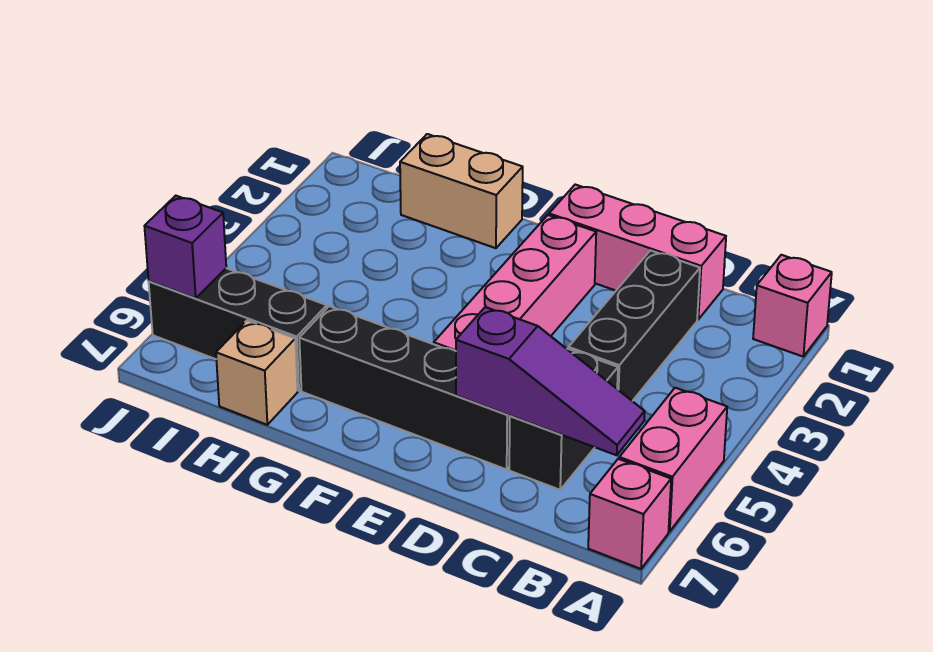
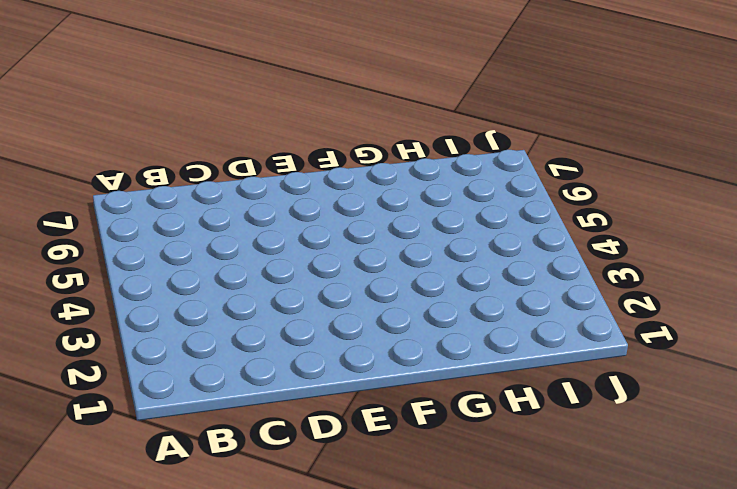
none -> pink brick A1 level 1
none -> pink brick A5:A6 level 1
none -> pink brick A7 level 1

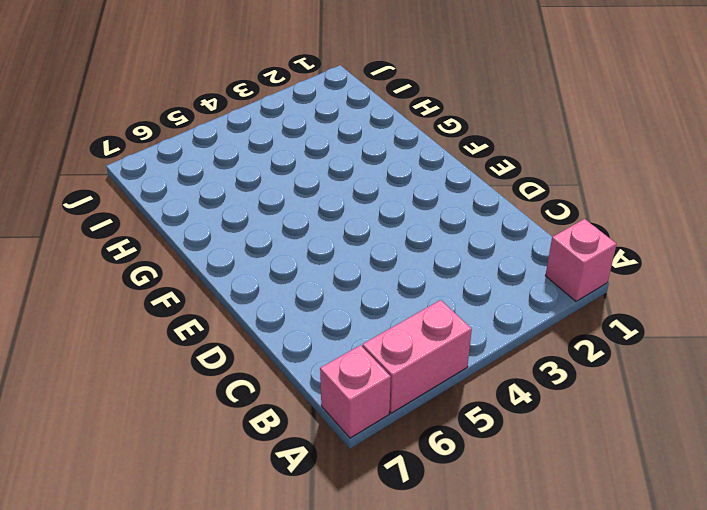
none -> pink brick C1:E1 level 1
none -> black brick C2:C4 level 1
none -> black brick C5:C6 level 1

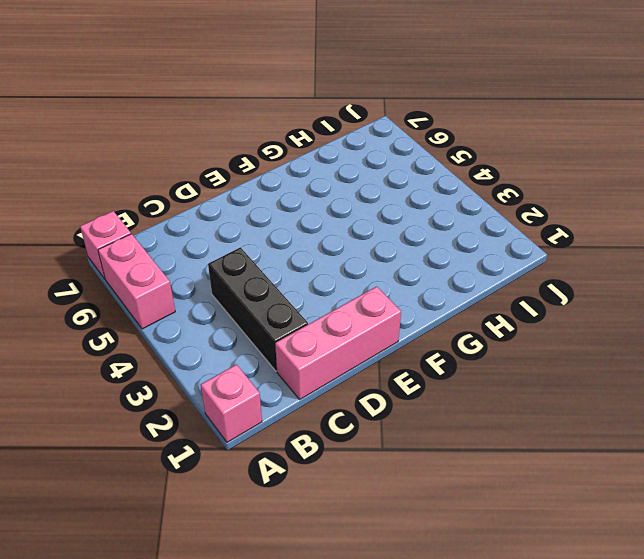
none -> black brick C5:C6 level 1
none -> black brick D6:G6 level 1
none -> pink brick E2:E5 level 1

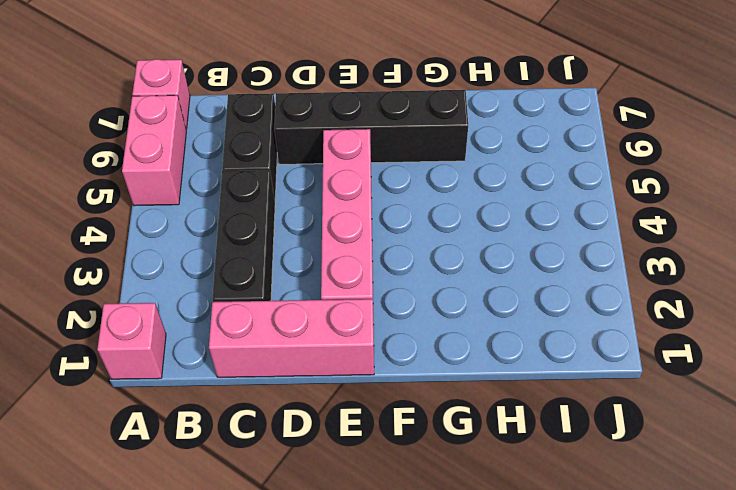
none -> tan brick G1:H1 level 1
none -> black brick H6:J6 level 1
none -> tan brick H7 level 1

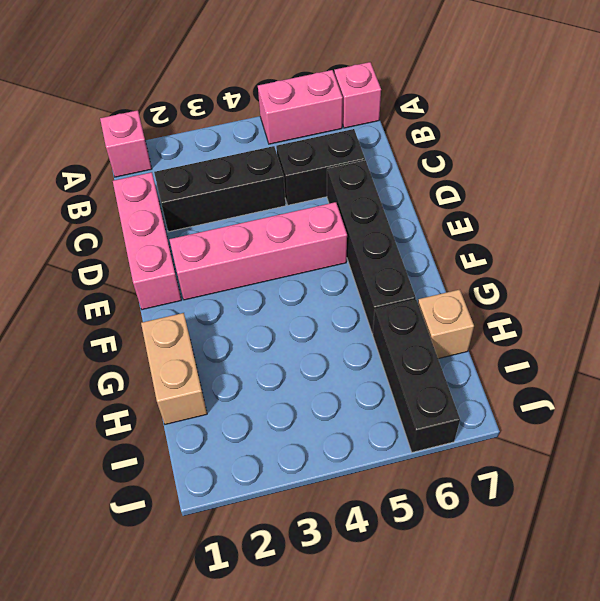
none -> purple slope B6:D6 level 2 top D
none -> purple brick J6 level 2

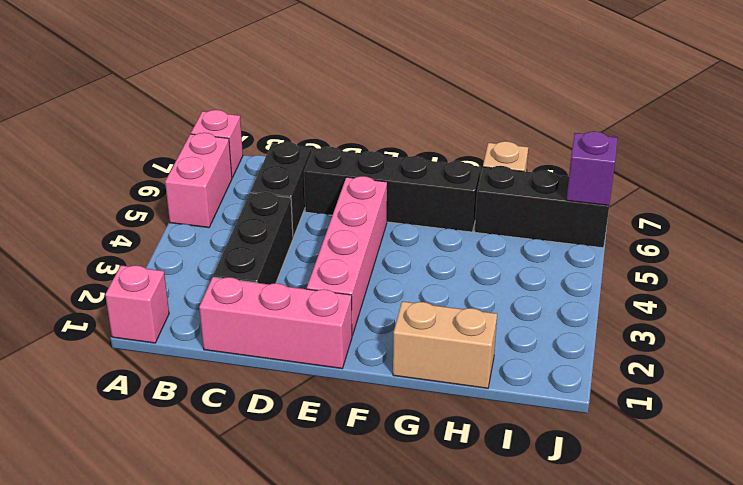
none -> purple slope B6:D6 level 2 top D

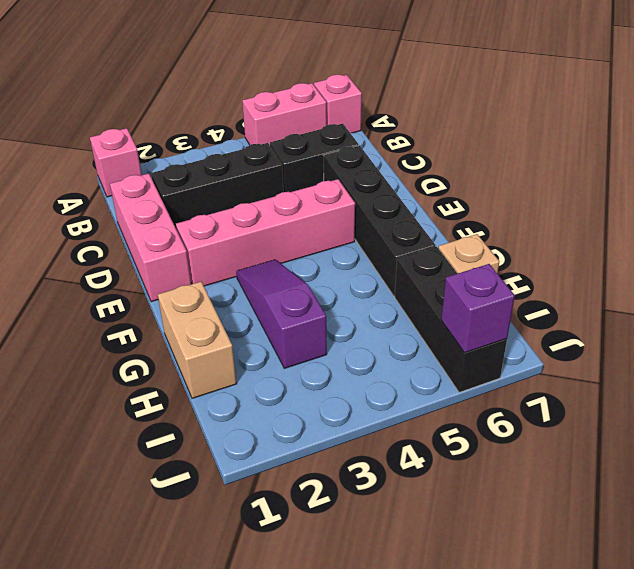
purple slope F3:H3 level 1 top H -> purple slope B6:D6 level 2 top D

